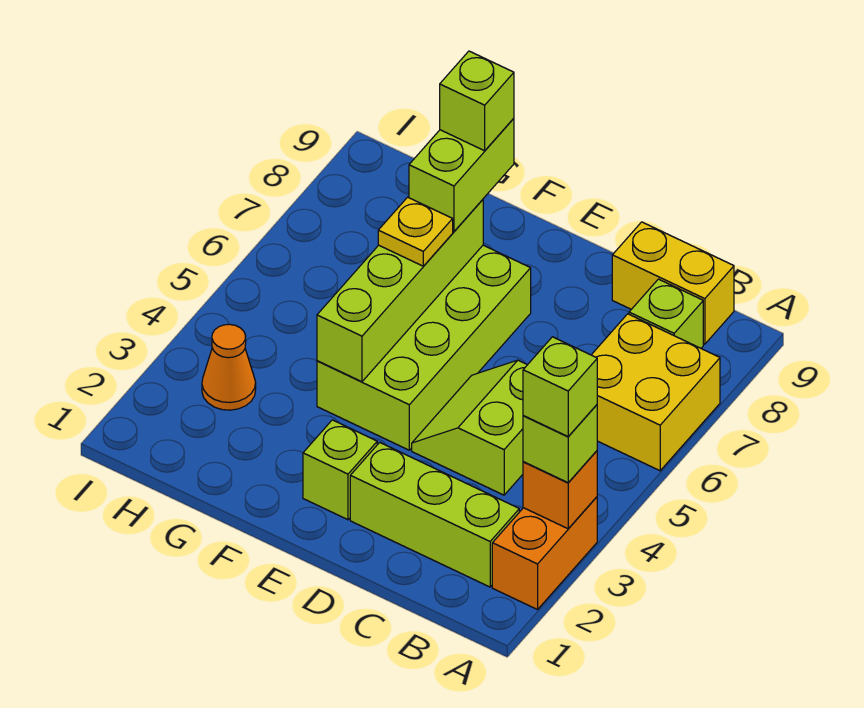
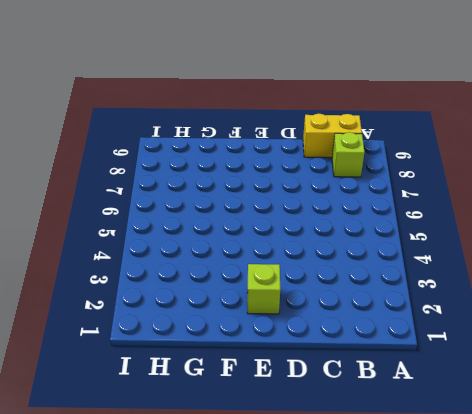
none -> orange brick A2:A3 level 1
none -> yellow brick A6:B7 level 1
none -> lime brick B2:D2 level 1

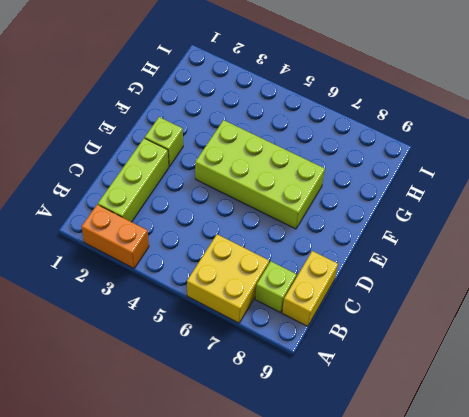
none -> lime slope C4:D5 level 1 top C
none -> orange cone H3 level 1
none -> orange brick A3 level 2

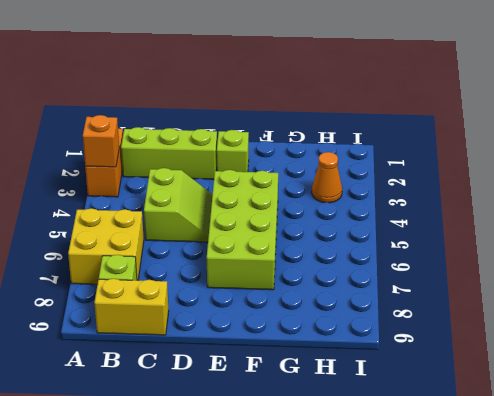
none -> lime brick F4:F7 level 2
none -> lime brick A3 level 3
none -> yellow plate F6 level 3

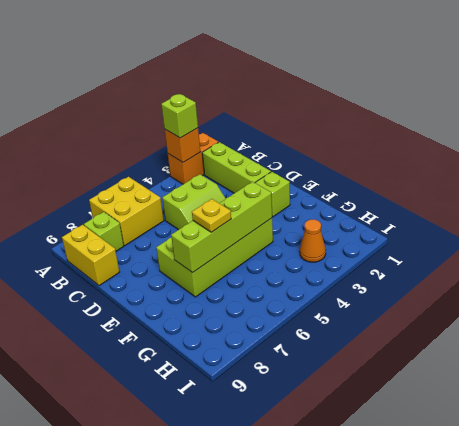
none -> lime brick F7:F8 level 3
none -> lime brick A3 level 4
none -> lime brick F8 level 4

